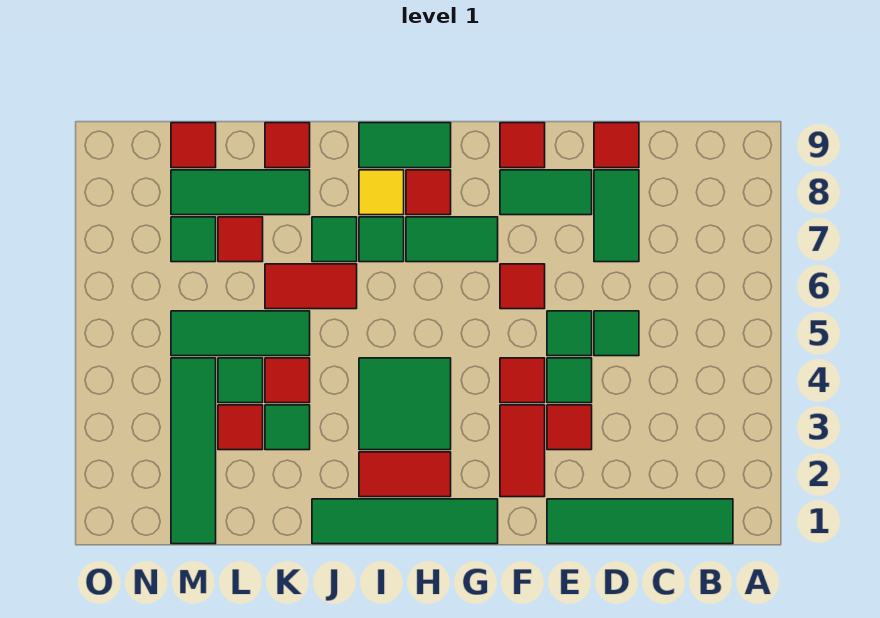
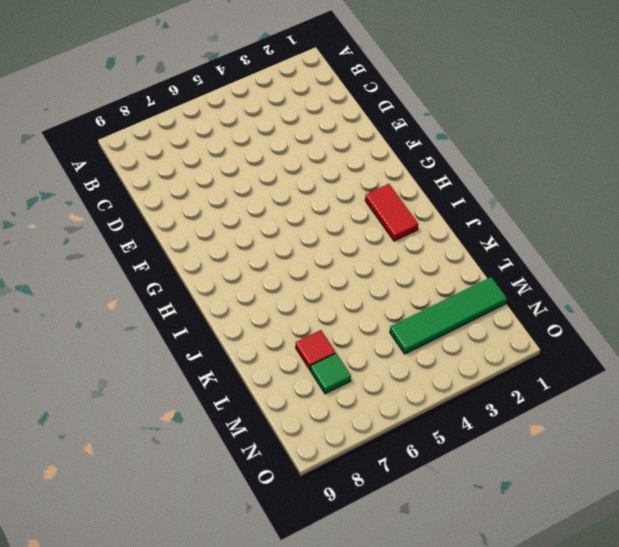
none -> green tile B1:E1 level 1
none -> green tile D5 level 1
none -> green tile D7:D8 level 1
none -> red tile D9 level 1

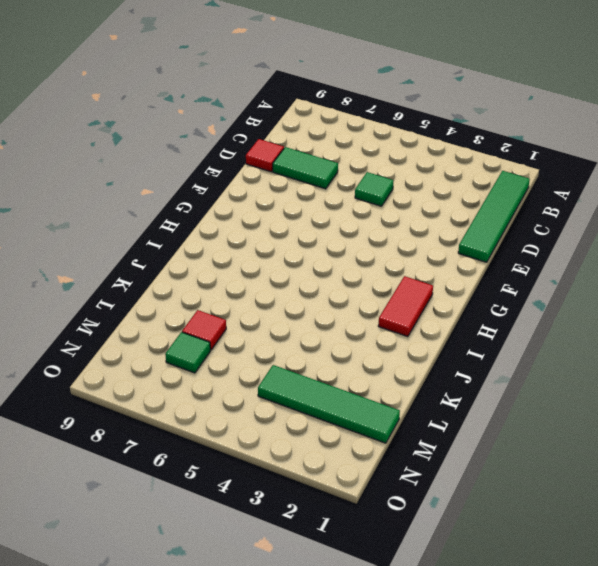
none -> red tile E3 level 1
none -> green tile E4 level 1
none -> green tile E5 level 1
none -> green tile E8:F8 level 1

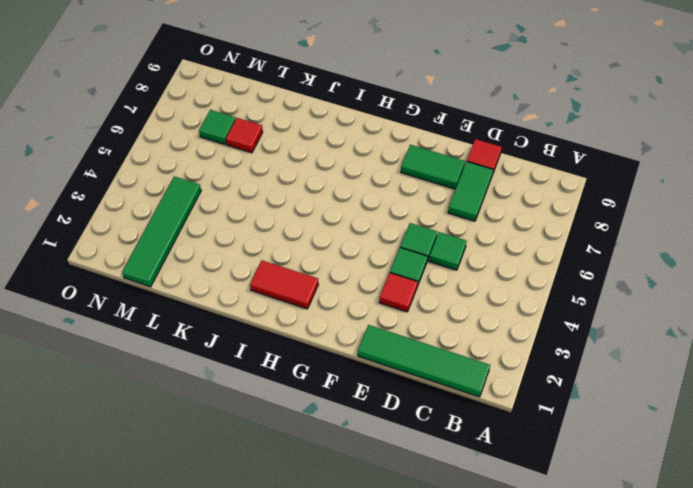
none -> red tile F2:F3 level 1
none -> red tile F4 level 1
none -> red tile F6 level 1
none -> red tile F9 level 1

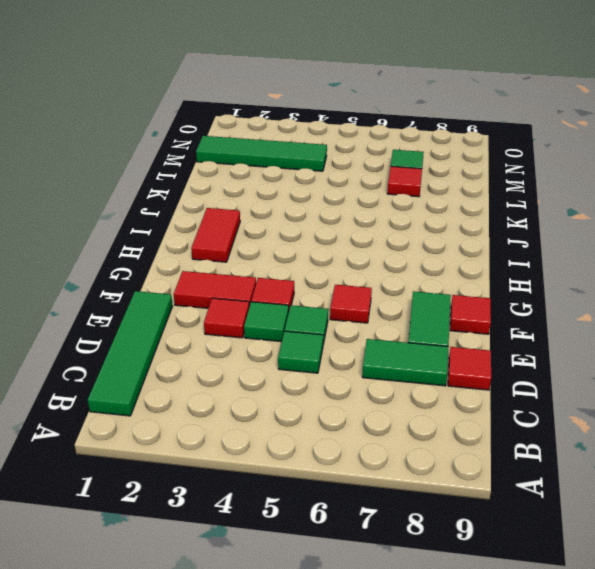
none -> green tile G1:J1 level 1
none -> green tile G7:H7 level 1
none -> green tile H3:I4 level 1
none -> red tile H8 level 1

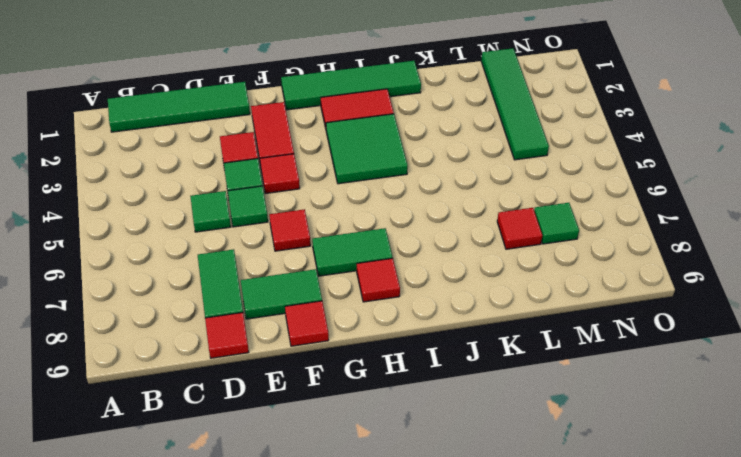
none -> green tile H9:I9 level 1
none -> green tile I7 level 1
none -> yellow tile I8 level 1
none -> red tile J6:K6 level 1

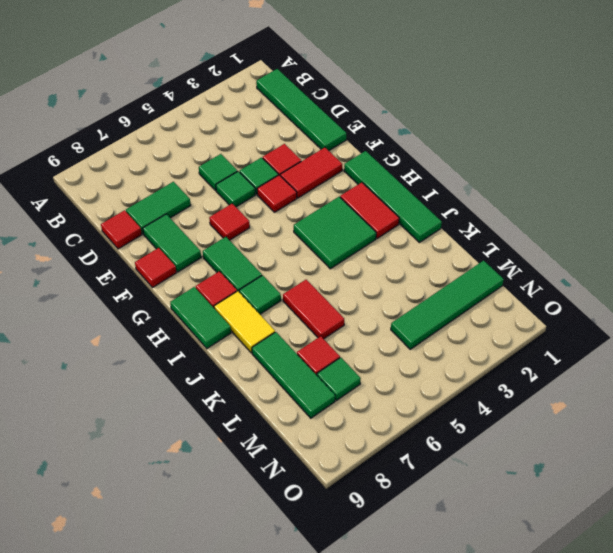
yellow tile I8:J8 level 1 -> yellow tile I8 level 1
none -> green tile J7 level 1
none -> green tile K3 level 1
none -> red tile K4 level 1
none -> green tile K5:M5 level 1

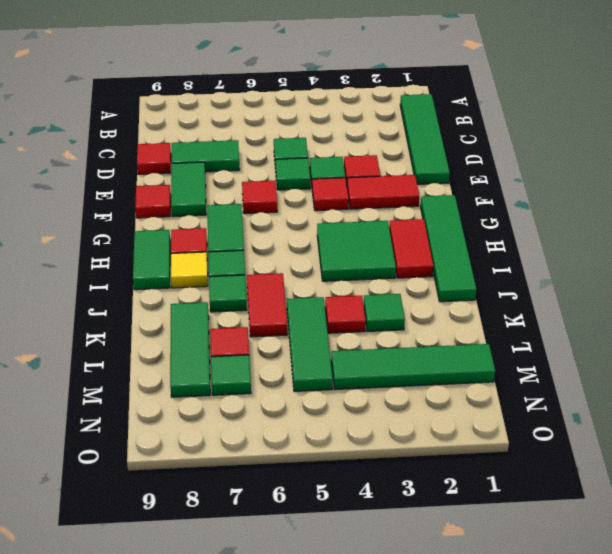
none -> red tile K9 level 1
none -> red tile L3 level 1
none -> green tile L4 level 1
none -> red tile M9 level 1

